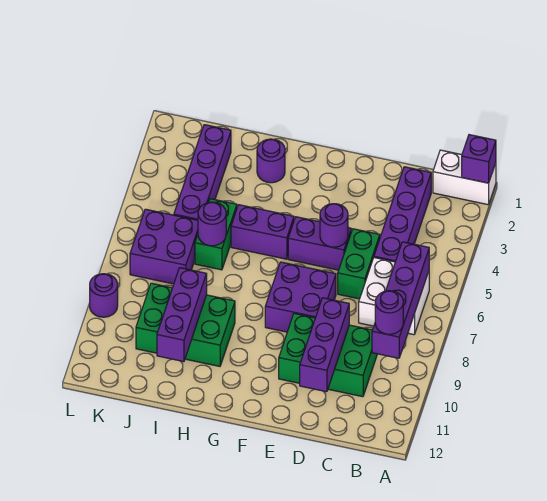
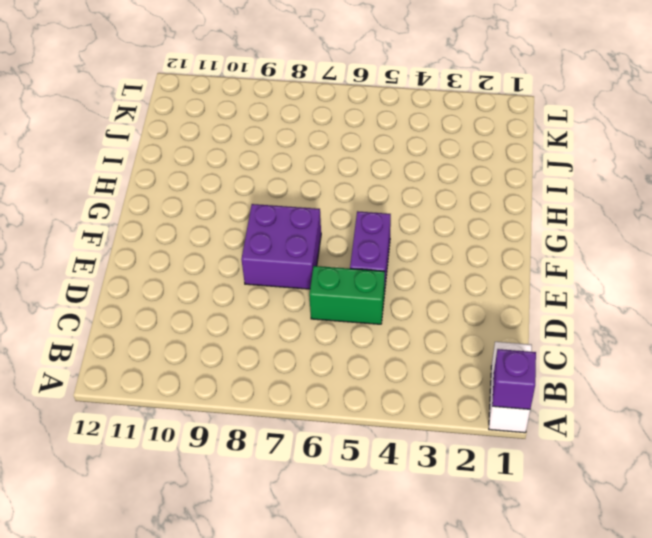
none -> white brick B6:C7 level 1
none -> purple brick C2:C5 level 1
none -> green brick C9:E10 level 1

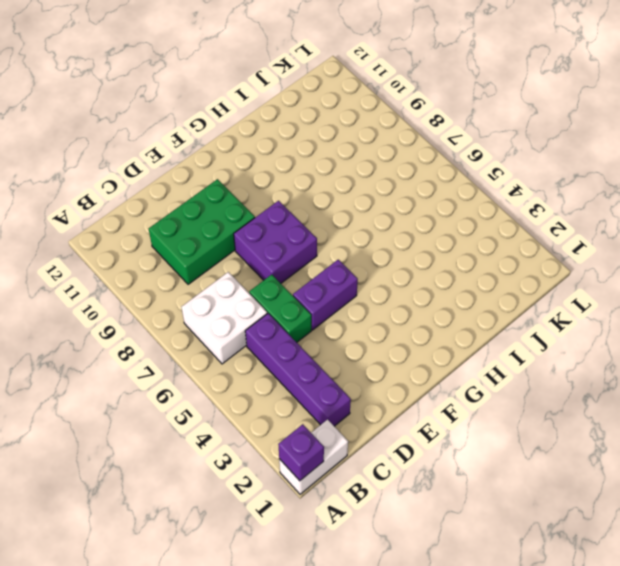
none -> purple brick G5:H5 level 1
none -> purple round brick H2 level 1
none -> green brick H9:J10 level 1

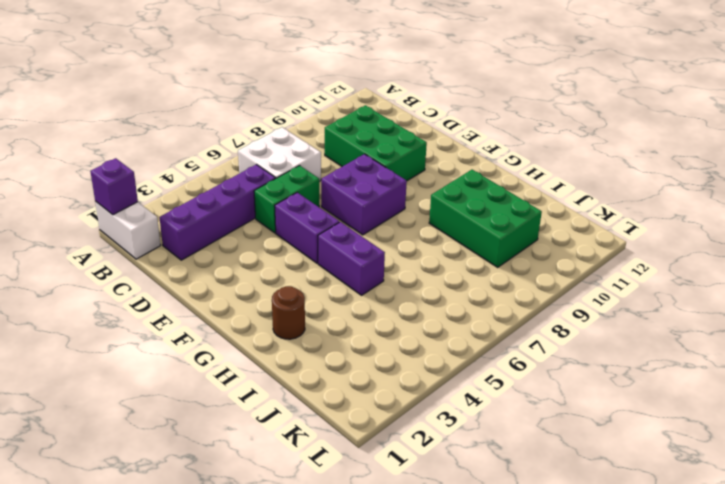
brown round brick H2 level 1 -> purple round brick H2 level 1
none -> green brick I5:I6 level 1
none -> purple brick J2:J5 level 1
none -> purple brick J6:K7 level 1

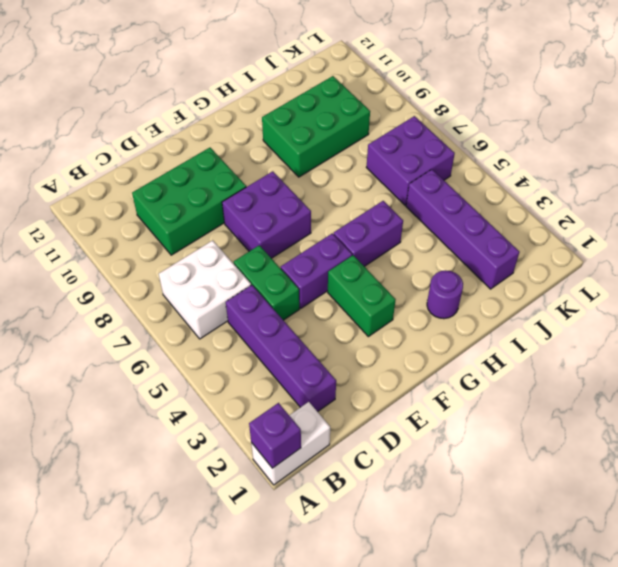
green brick F3:F4 level 1 -> green brick I5:I6 level 1
none -> purple round brick L9 level 1
none -> purple brick B6:B9 level 2
none -> purple brick D9:D11 level 2

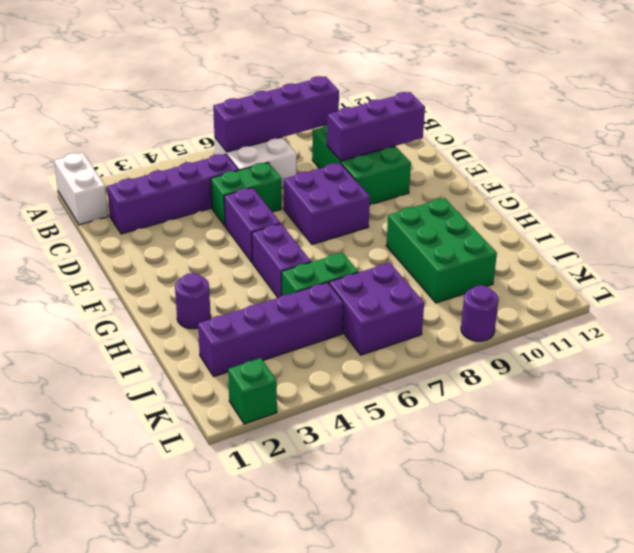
green brick L2 level 1 -> none
none -> purple brick A1 level 2
none -> purple round brick E5 level 2
none -> purple round brick I6 level 2

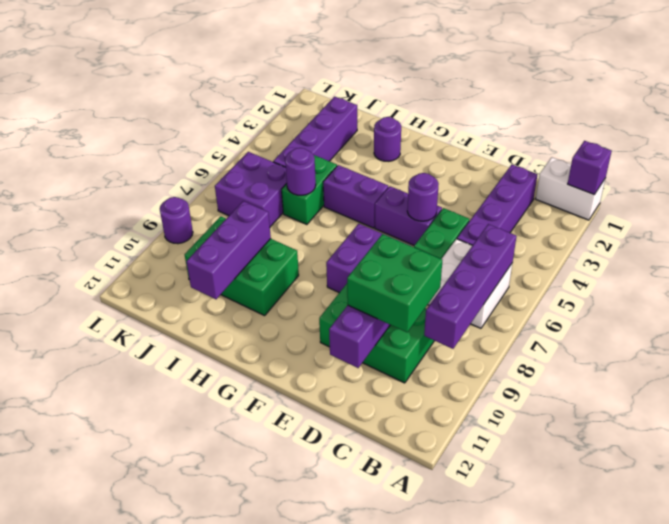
green brick C9:D10 level 3 -> none
none -> purple round brick B9 level 3

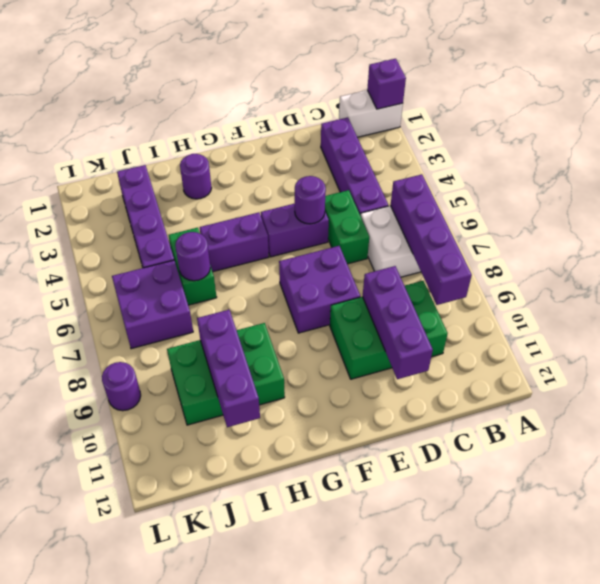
none -> purple round brick B9 level 3

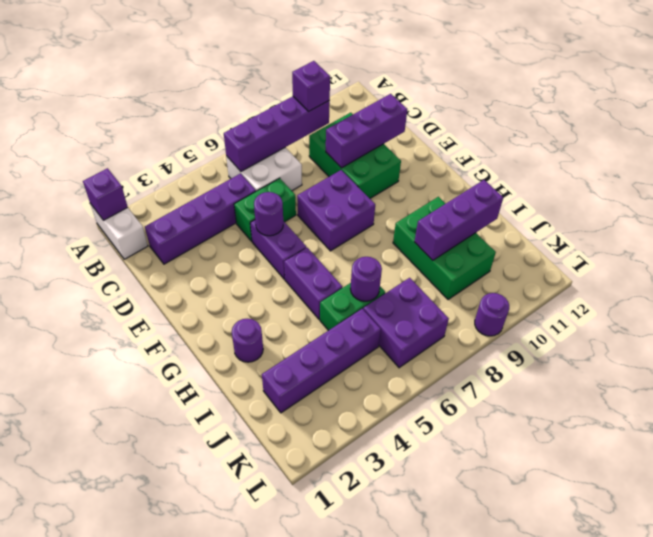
purple brick B9 level 3 -> purple round brick B9 level 3

